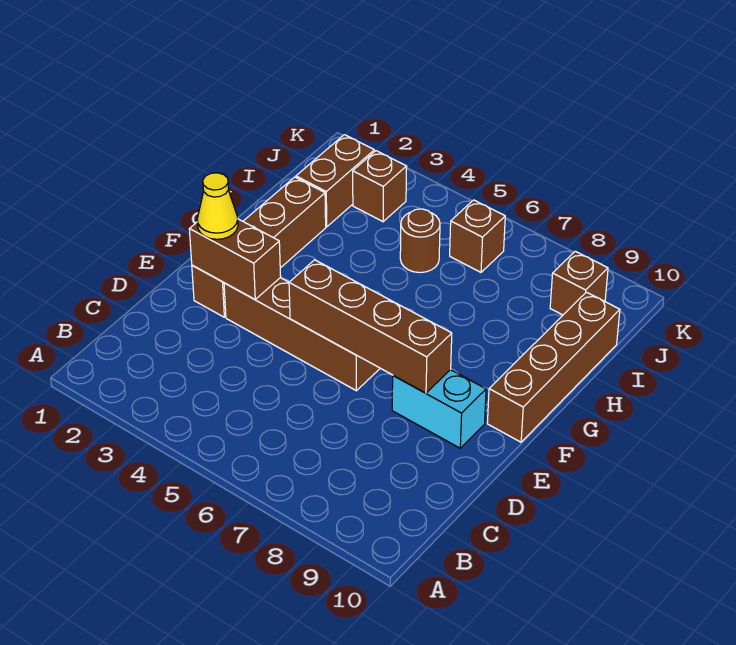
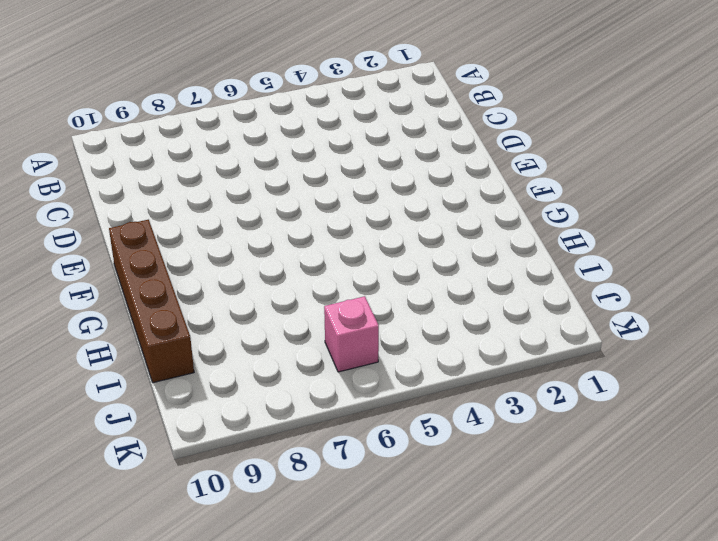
pink brick J6 level 1 -> brown brick J6 level 1
none -> brown brick E2:H2 level 1
none -> brown brick E3:E6 level 1
none -> cyan brick E8:E9 level 1

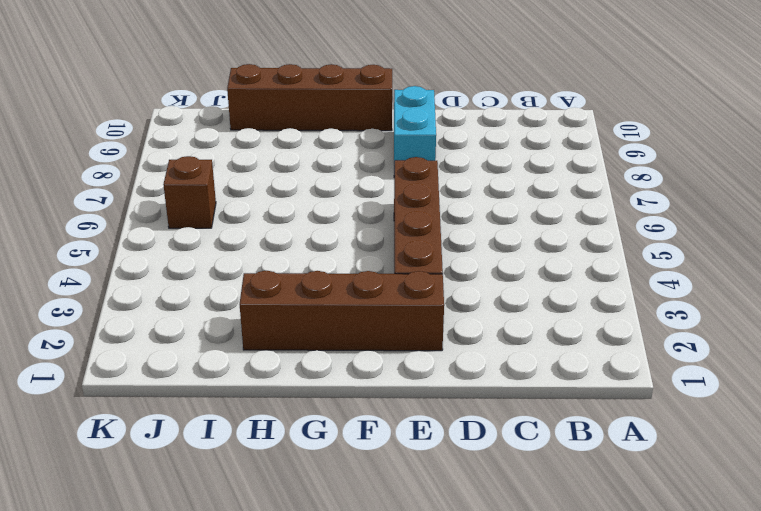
none -> brown brick I2:J2 level 1
none -> brown round brick I5 level 1
none -> brown brick J3 level 1

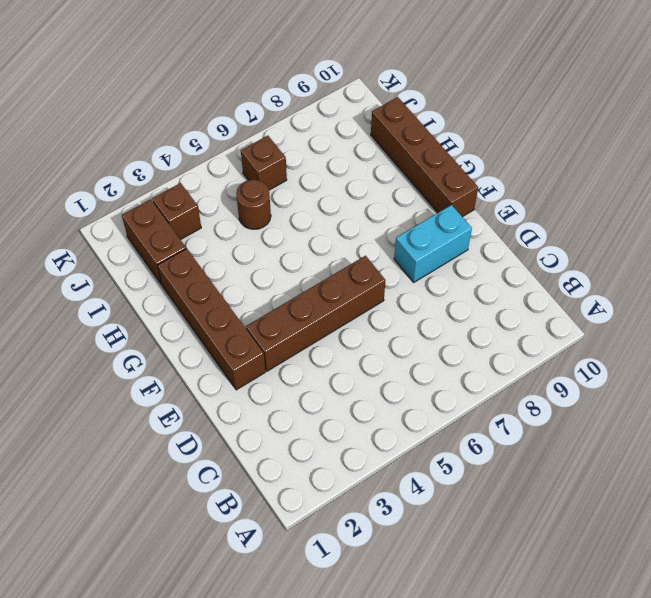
none -> brown brick J9 level 1
none -> brown brick E2:E3 level 2
none -> brown brick E5:E8 level 2

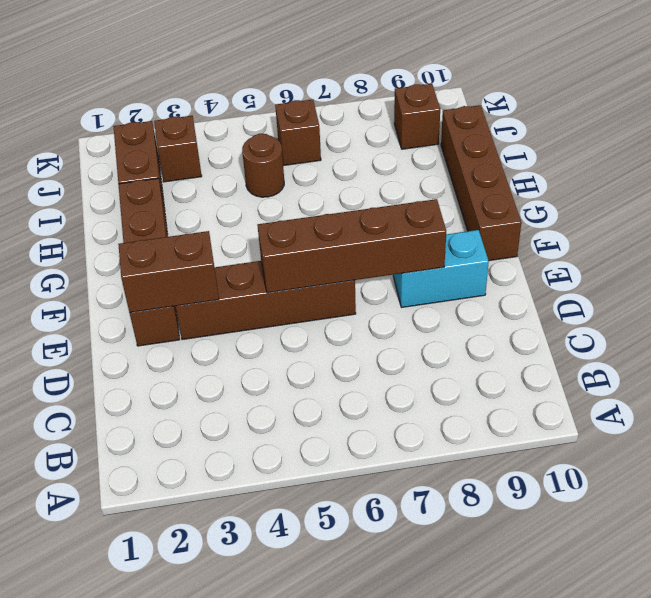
none -> yellow cone E2 level 3

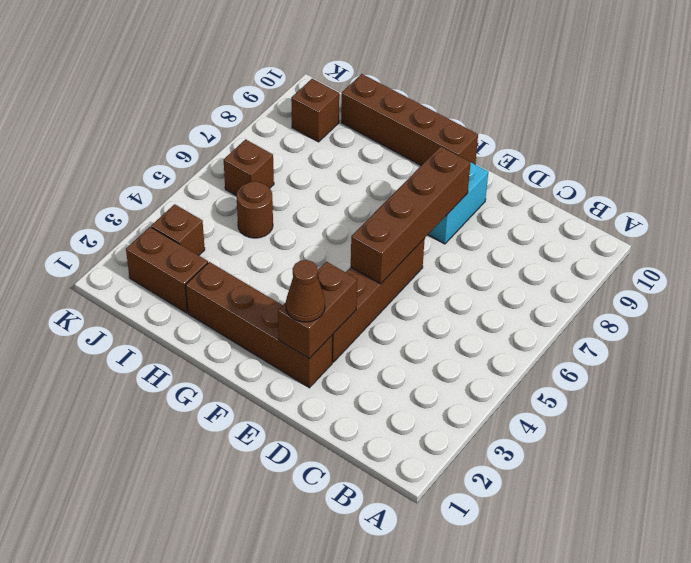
brown cone E2 level 3 -> yellow cone E2 level 3

